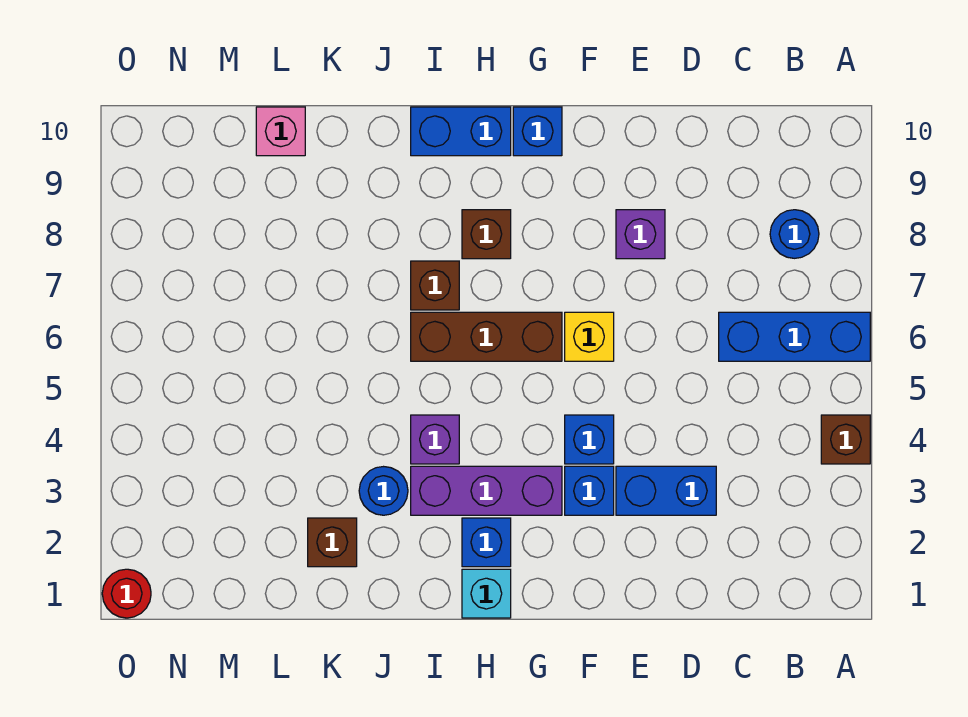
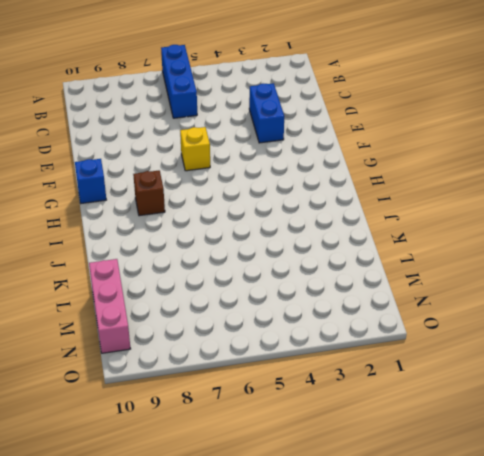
pink brick L10:N10 level 1 -> pink brick L10 level 1
none -> brown brick A4 level 1
none -> blue round brick B8 level 1
none -> purple brick E8 level 1

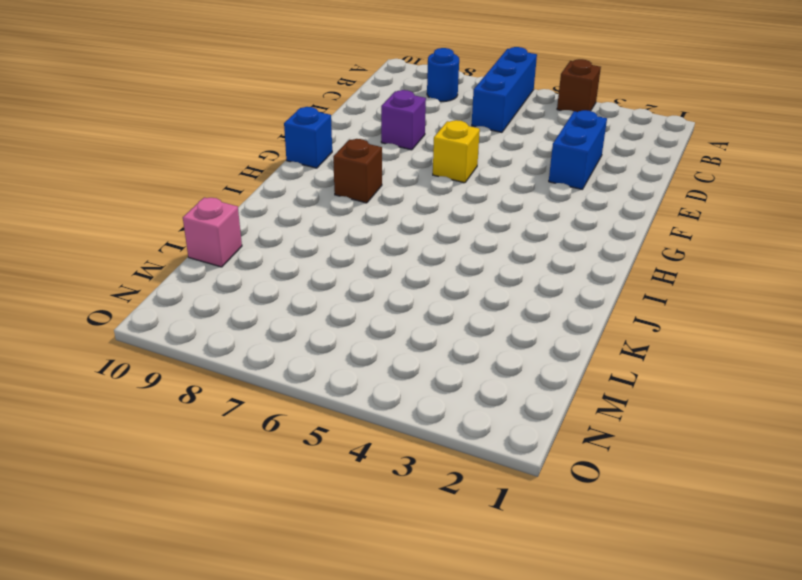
none -> blue brick F3 level 1
none -> blue brick F4 level 1
none -> purple brick G3:I3 level 1

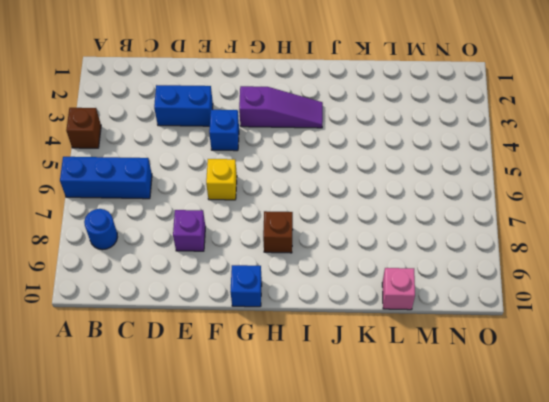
purple slope G3:I3 level 1 top G -> purple brick G3:I3 level 1
none -> blue brick F3 level 1
none -> brown brick G6:I6 level 1
none -> cyan brick H1 level 1

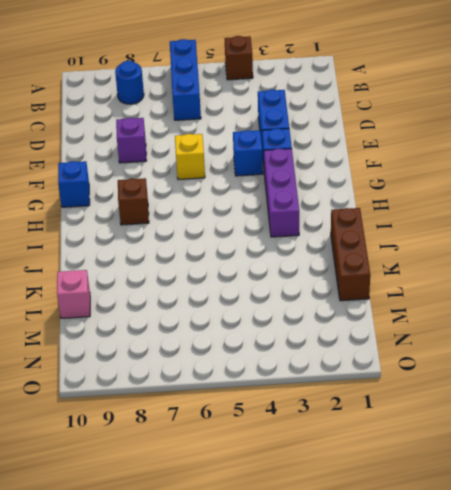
brown brick J1:L1 level 1 -> brown brick G6:I6 level 1
none -> cyan brick H1 level 1
none -> blue brick H2 level 1
none -> blue brick H10:I10 level 1

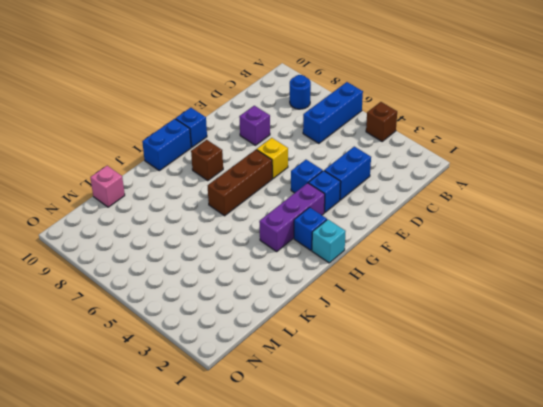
none -> purple brick I4 level 1
none -> brown brick I7 level 1
none -> blue round brick J3 level 1

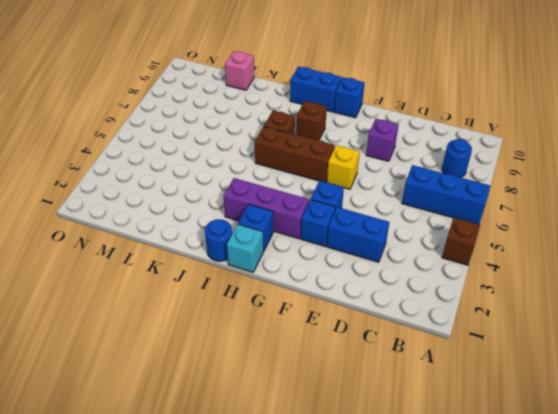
blue round brick I1 level 1 -> blue round brick J3 level 1
none -> purple brick I4 level 1
none -> brown brick K2 level 1
none -> red round brick O1 level 1

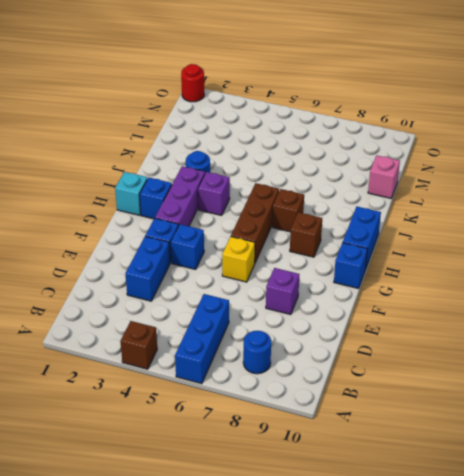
none -> brown brick K2 level 1

